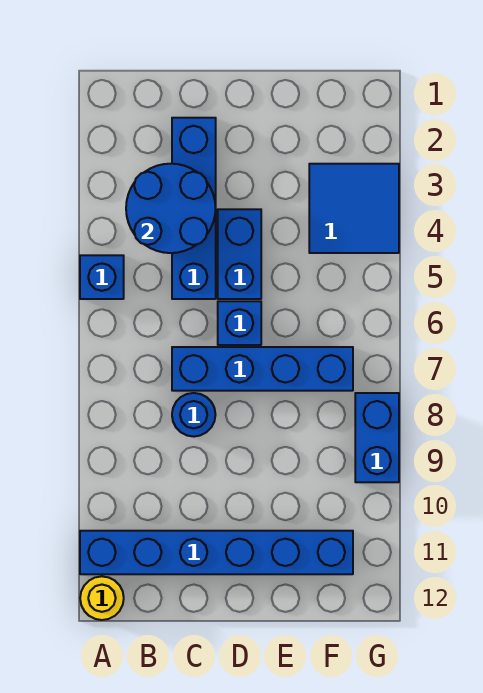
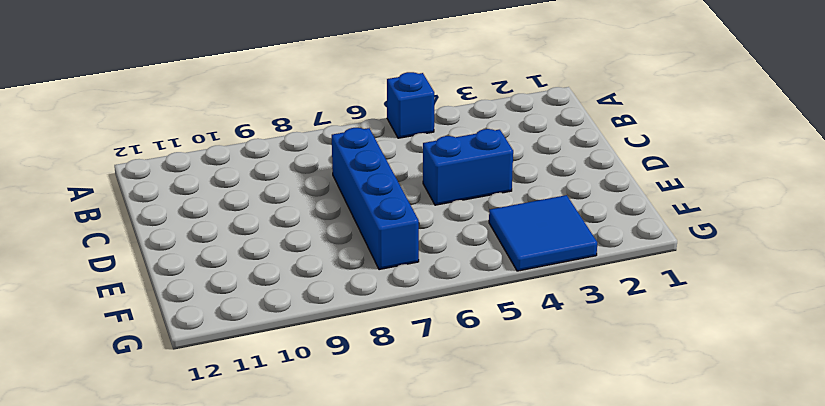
none -> blue brick A11:F11 level 1
none -> yellow round brick A12 level 1

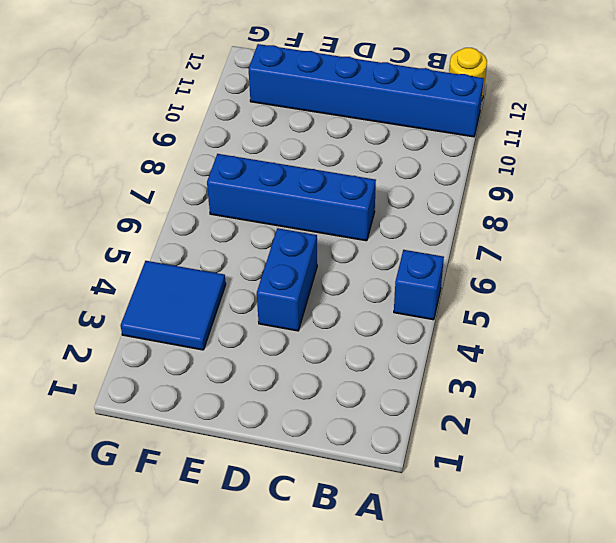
none -> blue brick C2:C5 level 1
none -> blue round brick C8 level 1

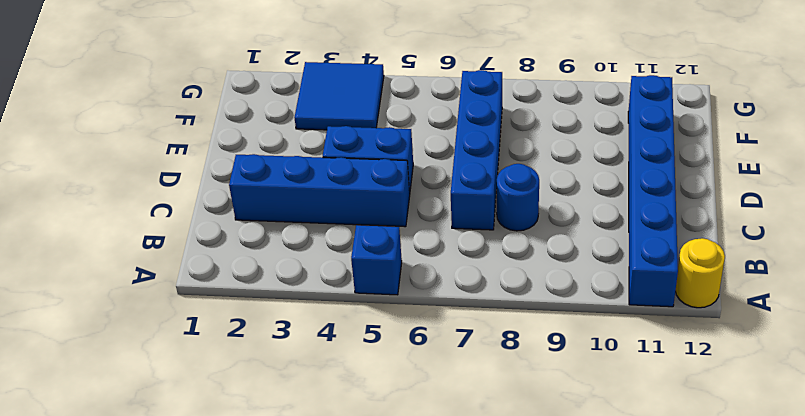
none -> blue brick D6 level 1
none -> blue brick G8:G9 level 1

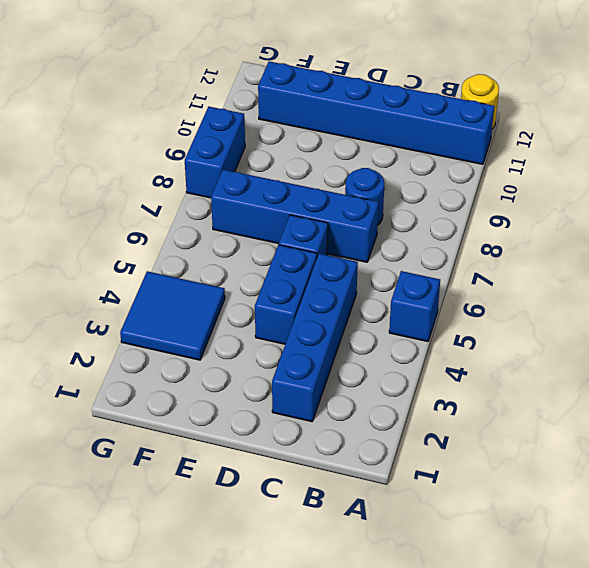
none -> blue round brick B3:C4 level 2

